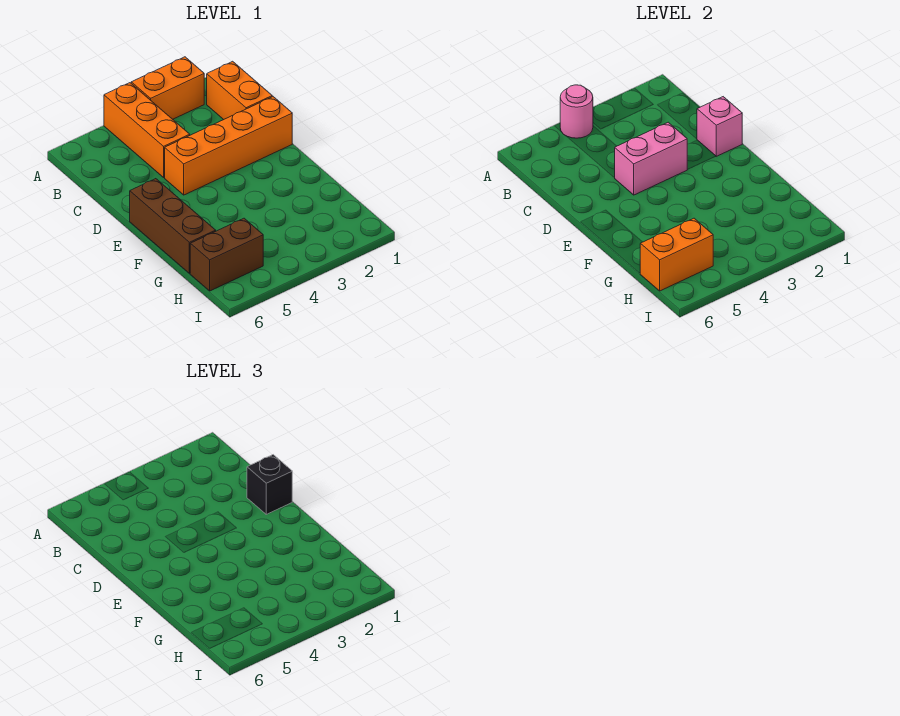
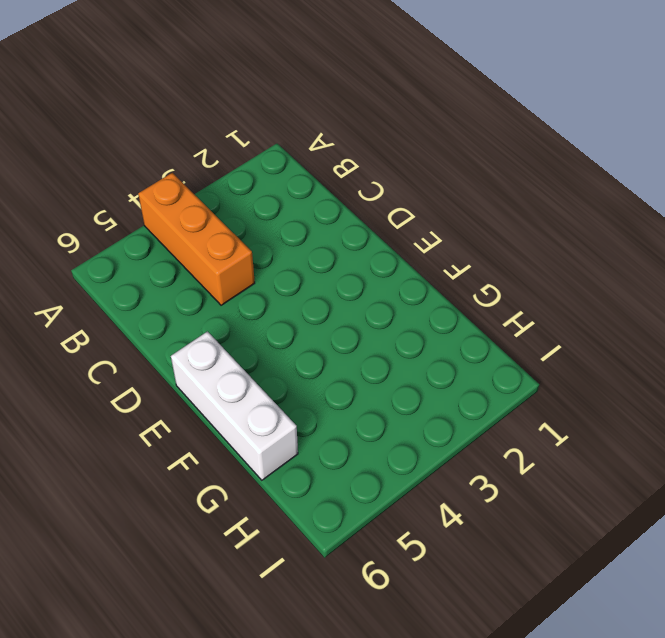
white brick E6:G6 level 1 -> brown brick E6:G6 level 1
none -> orange brick A2:A3 level 1
none -> orange brick B1:C1 level 1

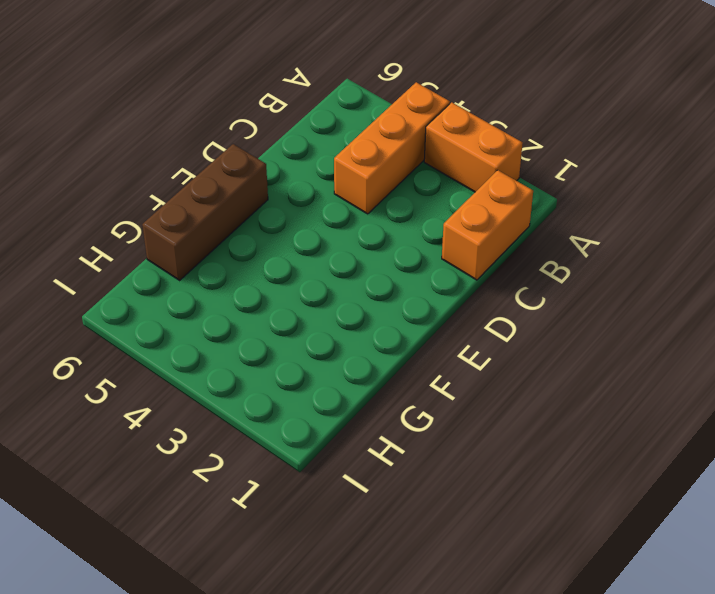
none -> orange brick D1:D4 level 1
none -> brown brick H5:H6 level 1

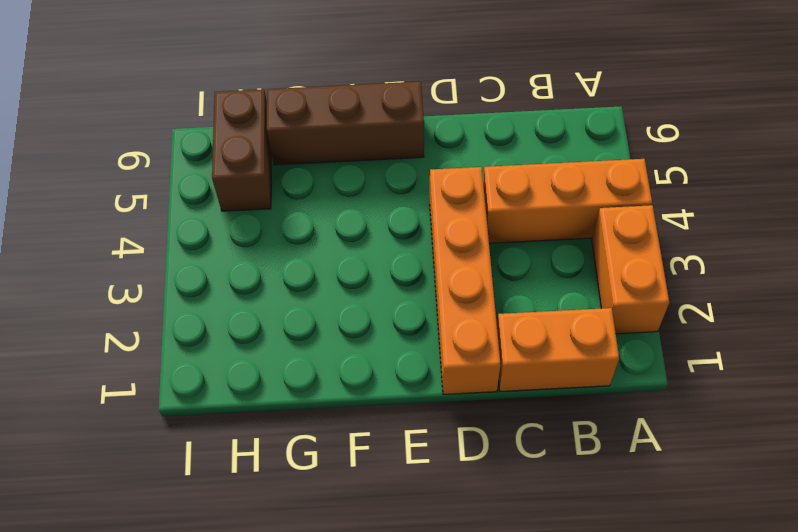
none -> pink round brick A4 level 2
none -> pink brick D1 level 2

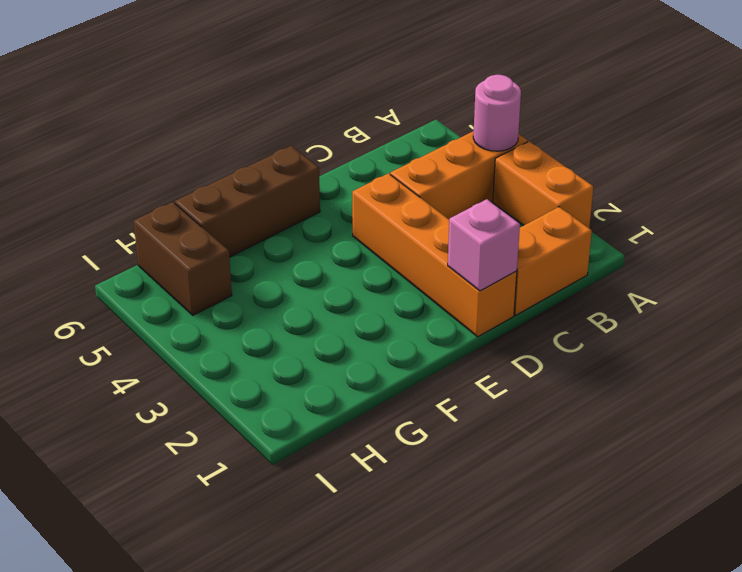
none -> pink brick D3:D4 level 2
none -> orange brick H5:H6 level 2

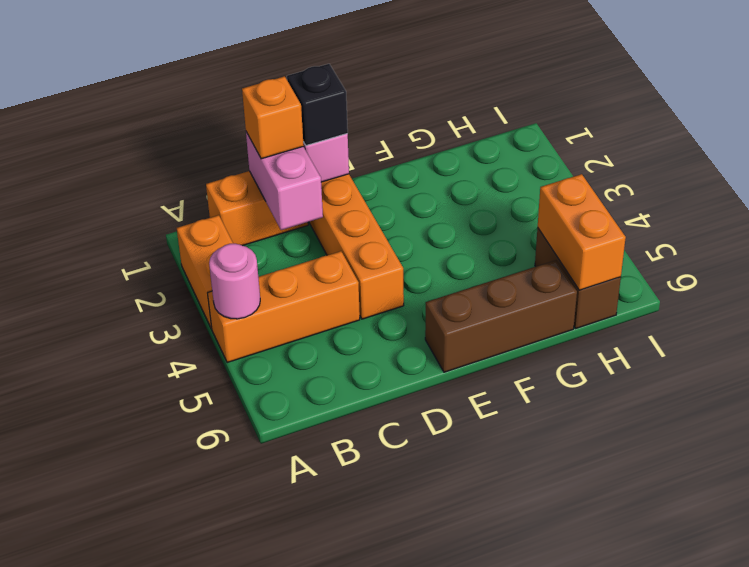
pink brick C1:C2 level 2 -> pink brick D3:D4 level 2
orange brick C1 level 3 -> none

